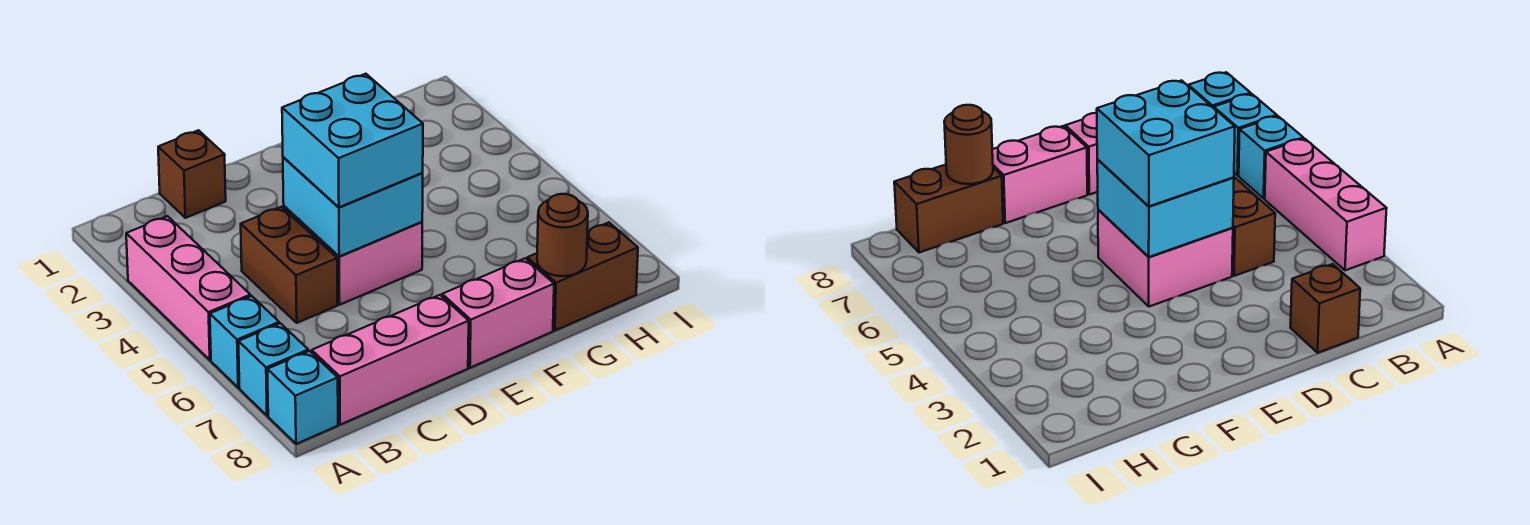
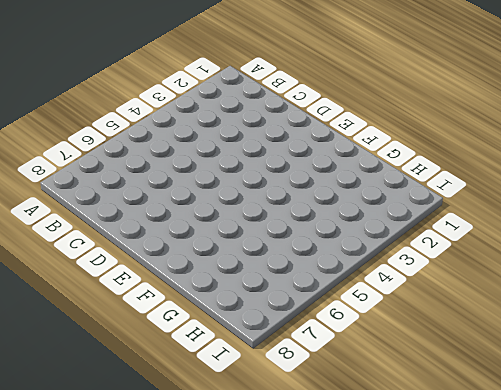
none -> pink brick A3:A5 level 1
none -> cyan brick A6 level 1
none -> cyan brick A7 level 1

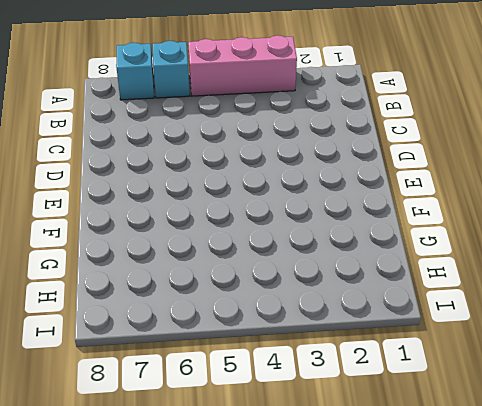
none -> cyan brick A8 level 1
none -> pink brick B8:D8 level 1
none -> brown brick C1 level 1

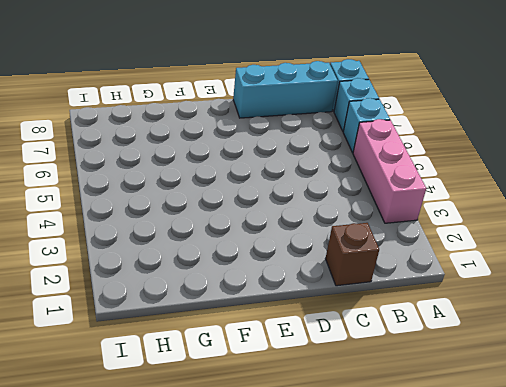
cyan brick B8:D8 level 1 -> pink brick B8:D8 level 1
none -> brown brick C4:C5 level 1
none -> pink brick D4:E5 level 1
none -> pink brick E8:F8 level 1

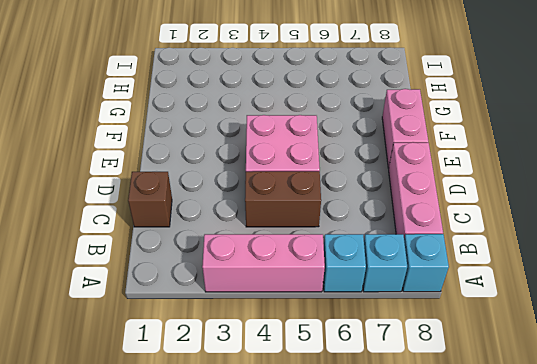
none -> brown brick G8:H8 level 1
none -> cyan brick D4:E5 level 2
none -> brown round brick G8 level 2

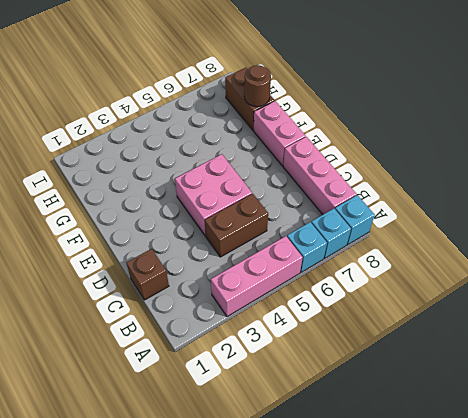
none -> cyan brick D4:E5 level 2
none -> cyan brick D4:E5 level 3

